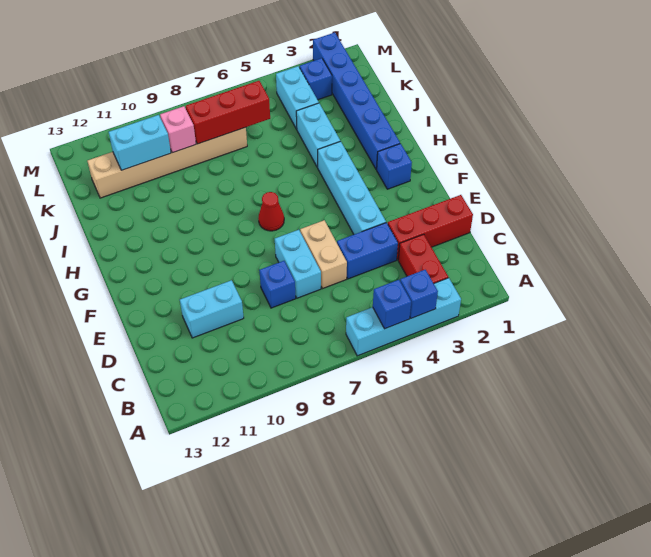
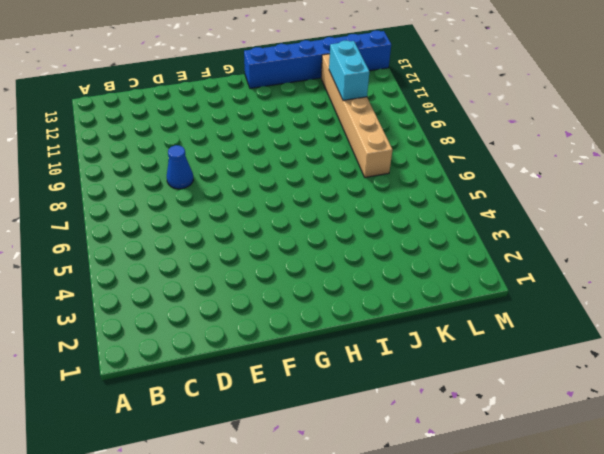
blue cone D8 level 1 -> blue brick D8 level 1
blue brick H13:M13 level 1 -> blue brick H2:M2 level 1
none -> cyan brick A3:A6 level 1
none -> red brick B3:C3 level 1
none -> red brick D1:D3 level 1

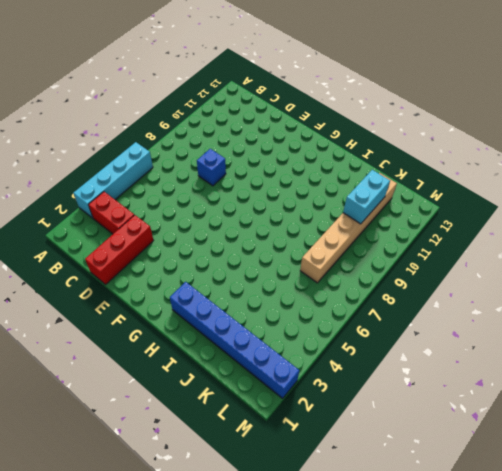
none -> blue brick D4:D5 level 1
none -> tan brick D6:E6 level 1
none -> cyan brick D7:E7 level 1

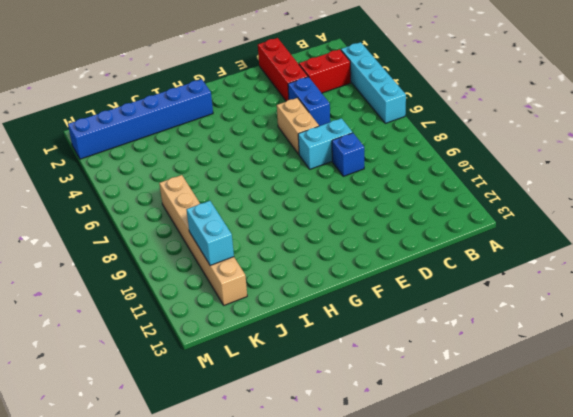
tan brick E5:E6 level 1 -> tan brick D6:E6 level 1
none -> cyan brick D10:D11 level 1
none -> cyan brick E4:H4 level 1
none -> blue brick G2 level 1

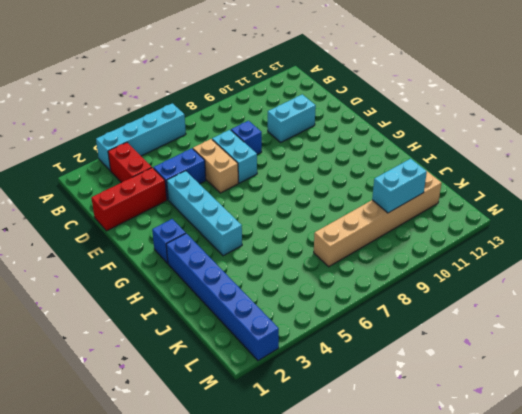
none -> red cone G7 level 1
none -> cyan brick I4:J4 level 1
none -> cyan brick K4:L4 level 1

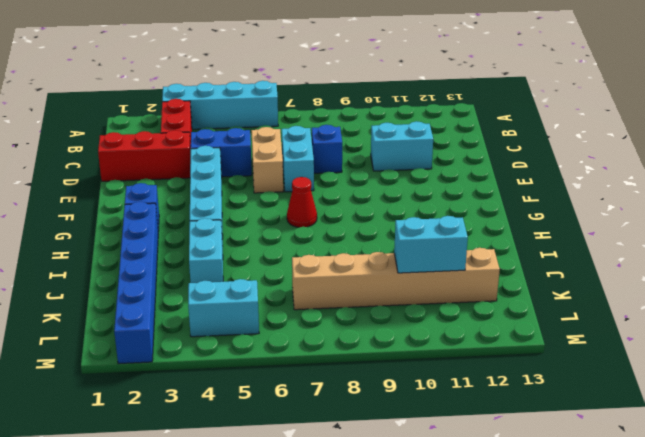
cyan brick L4:L5 level 1 -> cyan brick K4:L4 level 1
none -> blue brick L3 level 1
none -> blue brick A4 level 2
none -> blue brick A5 level 2

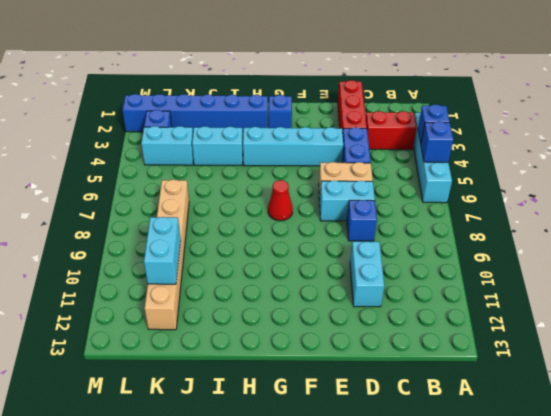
none -> red brick K6:K8 level 2
none -> pink brick K9 level 2

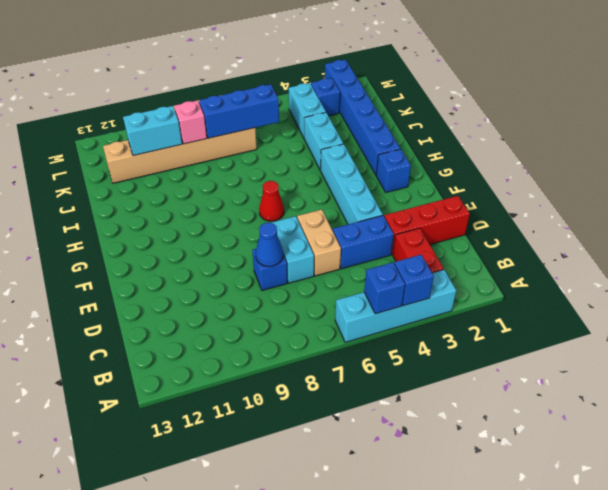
blue cone D8 level 2 -> none
blue brick K6:K8 level 2 -> red brick K6:K8 level 2
none -> cyan brick D10:D11 level 1

